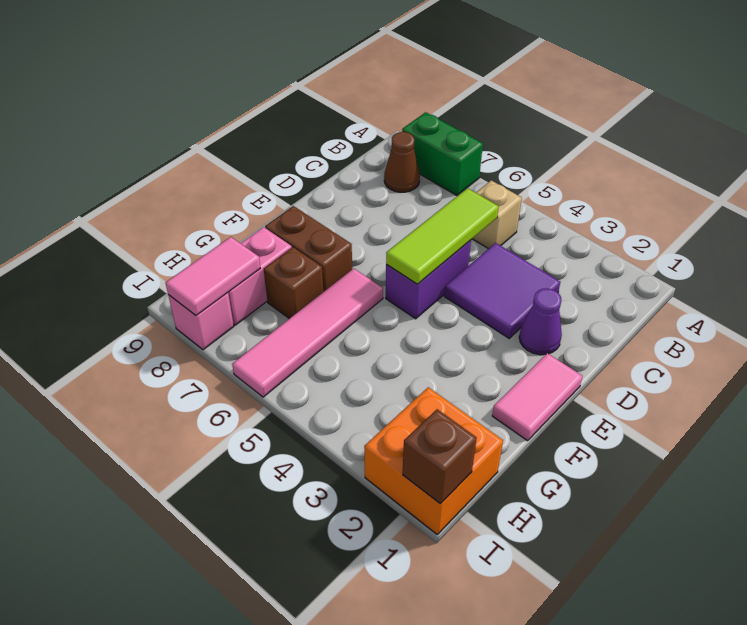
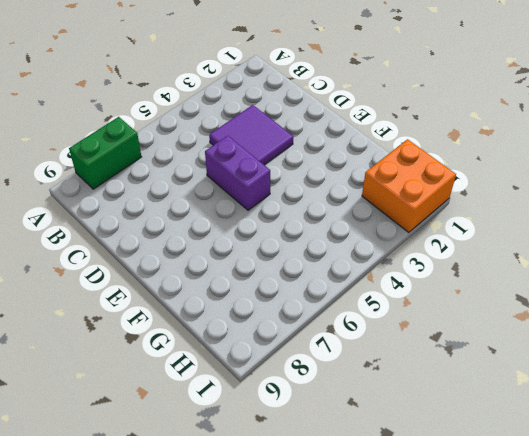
none -> tan brick B5 level 1
none -> brown cone B8 level 1
none -> purple cone D2 level 1

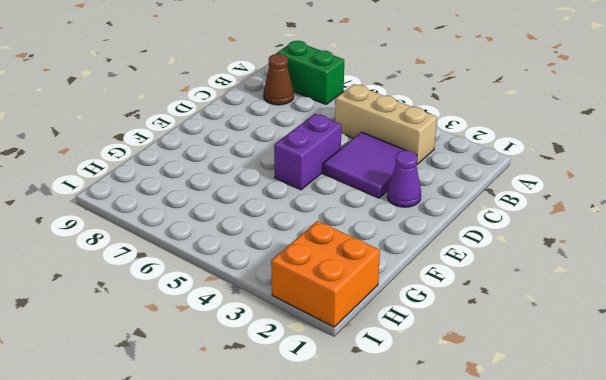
tan brick B3:B5 level 1 -> tan brick B5 level 1
none -> pink tile E1:F1 level 1
none -> pink tile F6:I6 level 1
none -> brown brick F7:F8 level 1

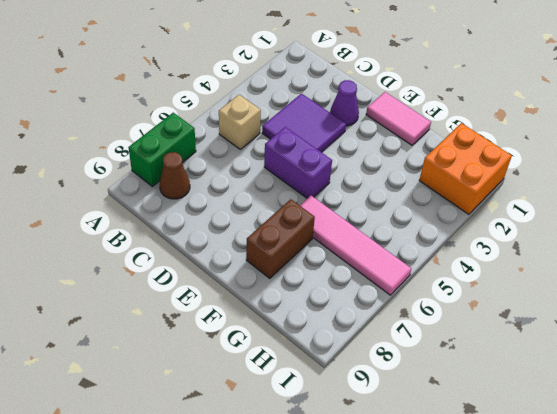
none -> brown brick G7 level 1
none -> pink brick G8:H8 level 1
none -> pink brick I8 level 1

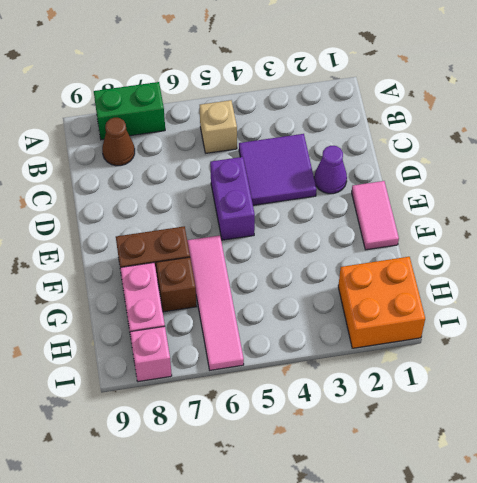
none -> lime tile C5:E5 level 2
none -> pink tile H8:I8 level 2
none -> brown brick I1 level 2

